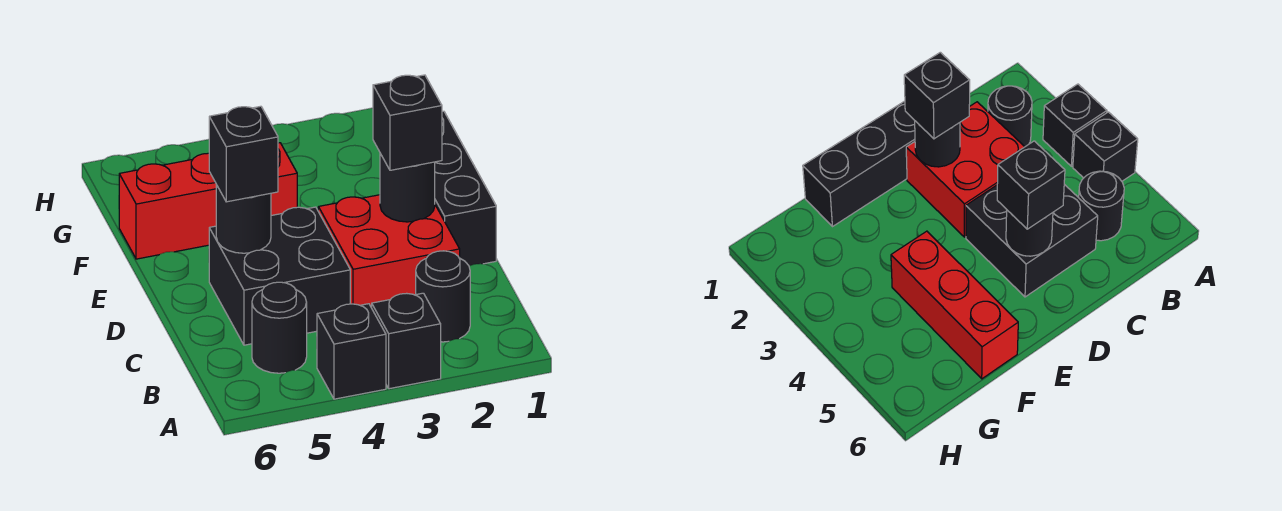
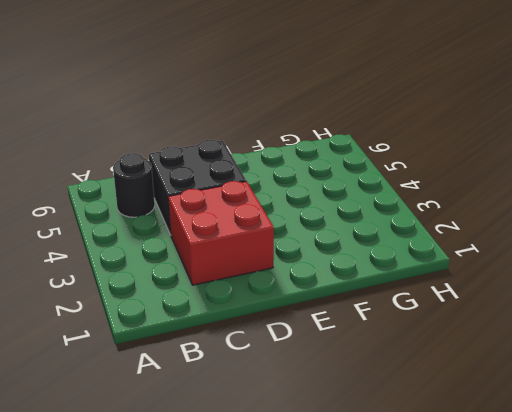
none -> black brick A3 level 1
none -> black brick A4 level 1
none -> black round brick B2 level 1

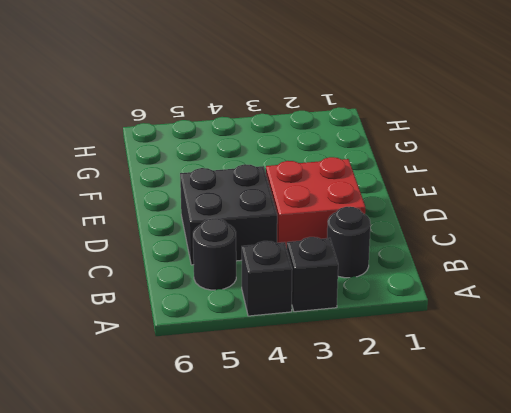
none -> black brick D1:F1 level 1
none -> red brick F4:F6 level 1
none -> black round brick D2 level 2

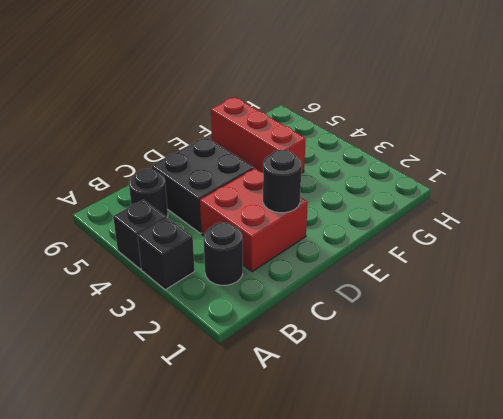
none -> black brick D1:F1 level 1
none -> black round brick D5 level 2
none -> black brick D2 level 3

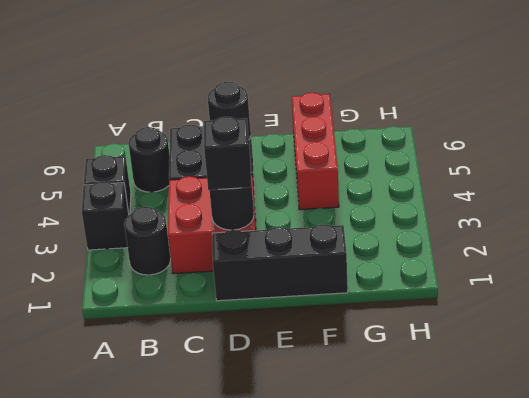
none -> black brick D5 level 3

